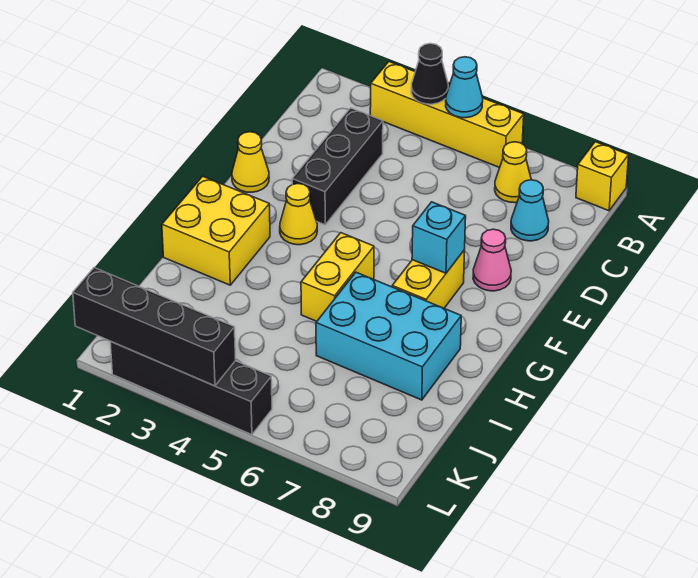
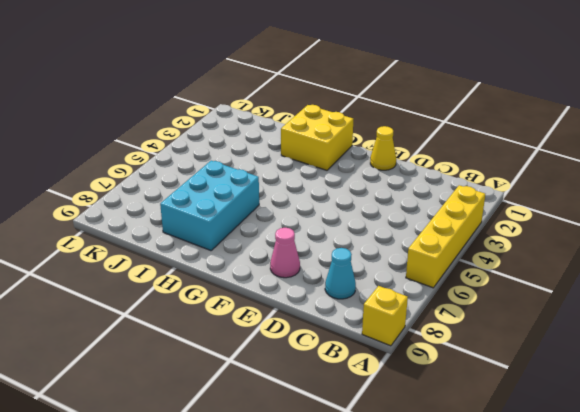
none -> yellow cone B7 level 1
none -> black brick C3:E3 level 1
none -> yellow cone F3 level 1

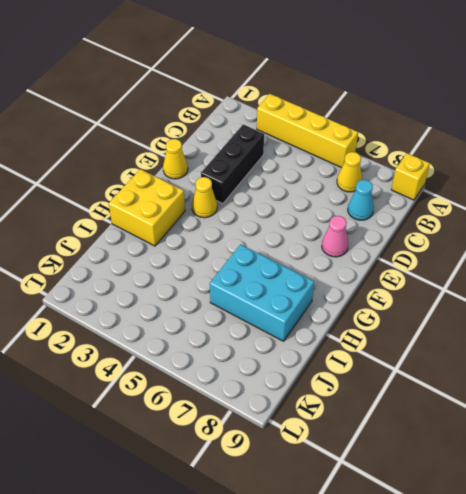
none -> yellow brick F7:G7 level 1
none -> yellow brick G5:H5 level 1
none -> black brick L2:L5 level 1

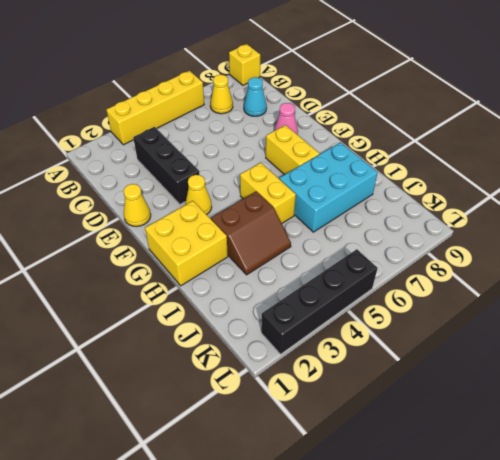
brown slope H3:I4 level 1 top H -> none
none -> black cone A4 level 2
none -> cyan cone A5 level 2
none -> cyan brick F7 level 2

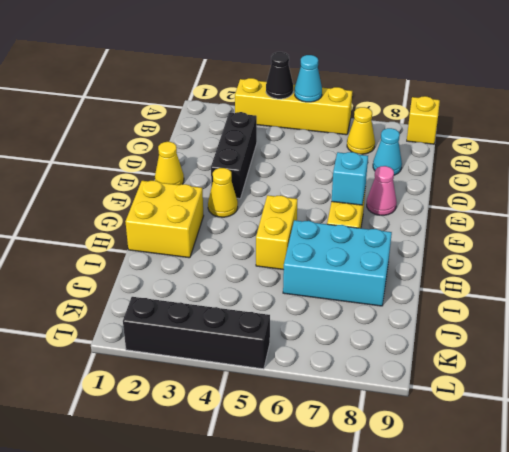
none -> black brick L1:L4 level 2

